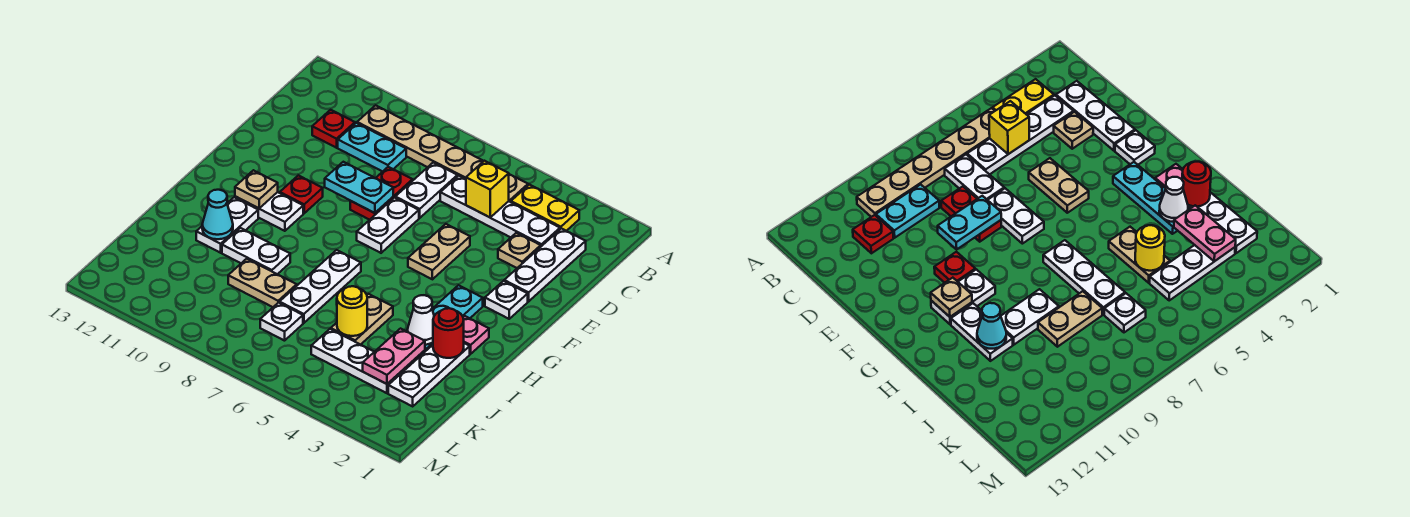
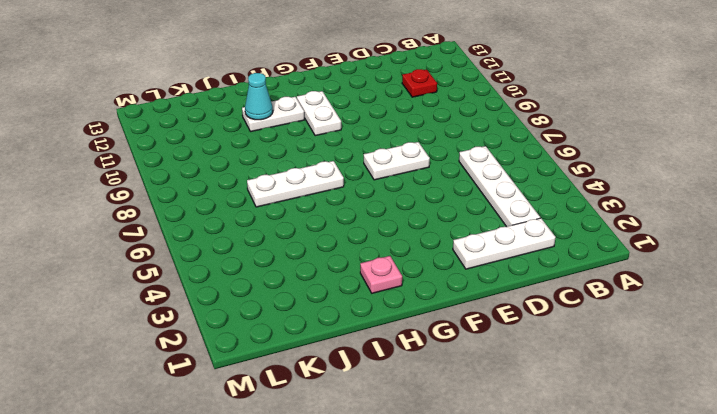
none -> yellow plate B3:B4 level 1
none -> tan plate B5:B10 level 1
none -> white plate C7:D7 level 1
none -> cyan plate C9:C10 level 1

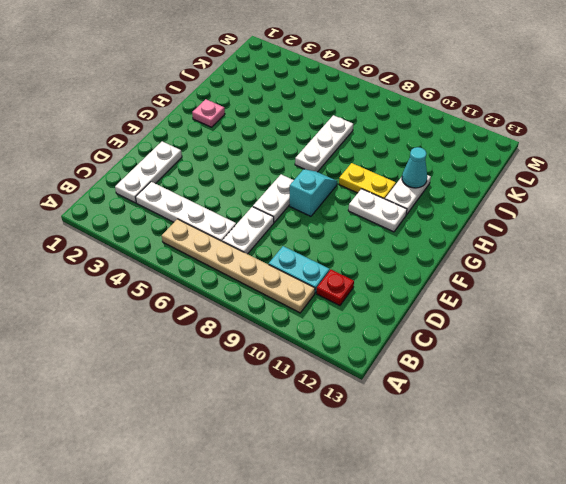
cyan slope F8:G8 level 1 top F -> none
yellow plate H9:H10 level 1 -> yellow plate B3:B4 level 1
none -> tan plate D3 level 1
none -> red plate D8:E8 level 1
none -> tan plate E5:F5 level 1
none -> white plate F2 level 1

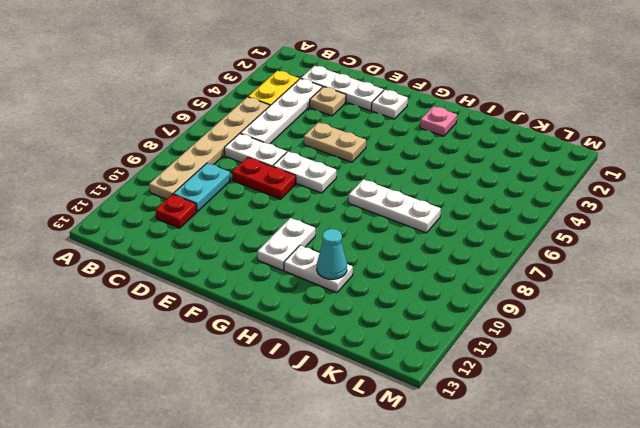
none -> red plate F10 level 1
none -> cyan plate G3:I3 level 1
none -> white plate I2:K2 level 1
none -> tan plate I5:J5 level 1

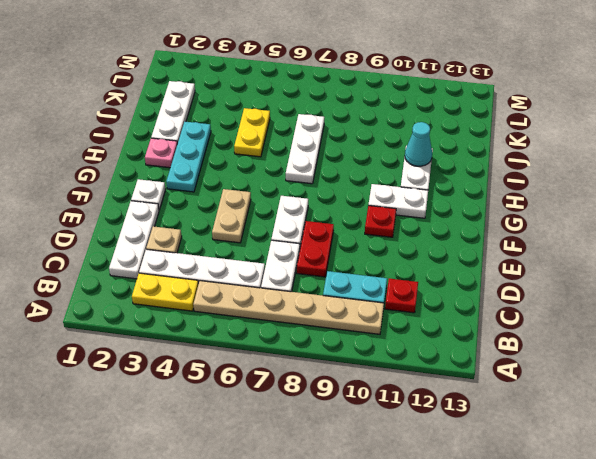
yellow plate I5:J5 level 1 -> tan plate I5:J5 level 1
none -> white plate I9:I10 level 1
none -> tan plate J8:J9 level 1
none -> white plate K3:K5 level 1
none -> white plate K7 level 1

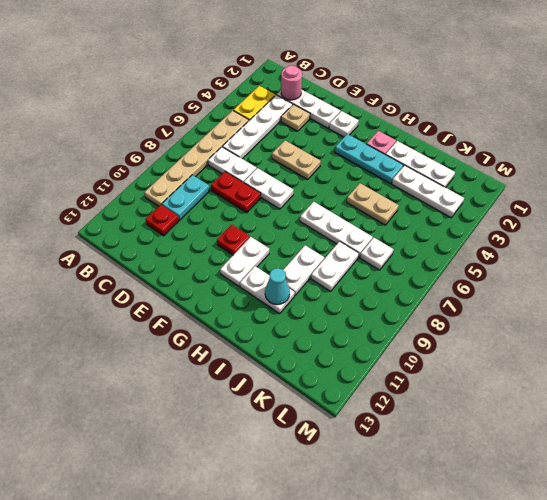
pink round brick C2 level 2 -> none
white plate J3:L3 level 1 -> white plate K3:K5 level 1
white plate J8:J9 level 1 -> tan plate J8:J9 level 1
none -> yellow brick C5 level 2
none -> cyan plate E8:E9 level 2
none -> tan plate G11 level 2
none -> red round brick I2 level 2

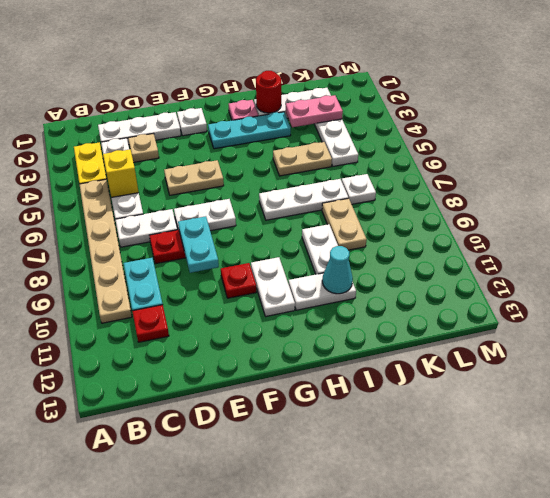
none -> tan plate G11 level 2
none -> white cone I3 level 2
none -> yellow round brick J5 level 2

